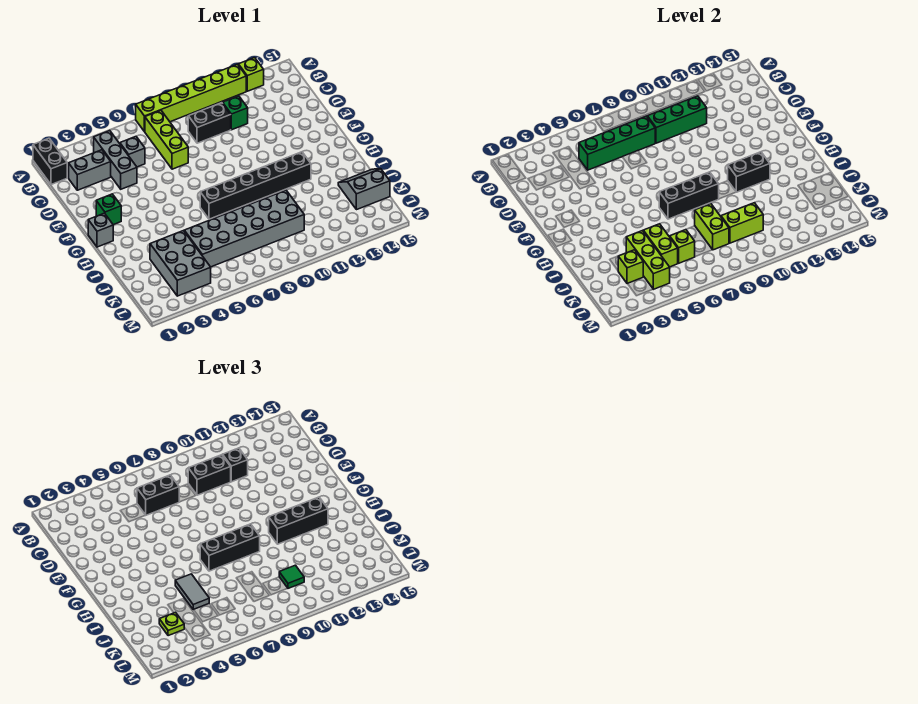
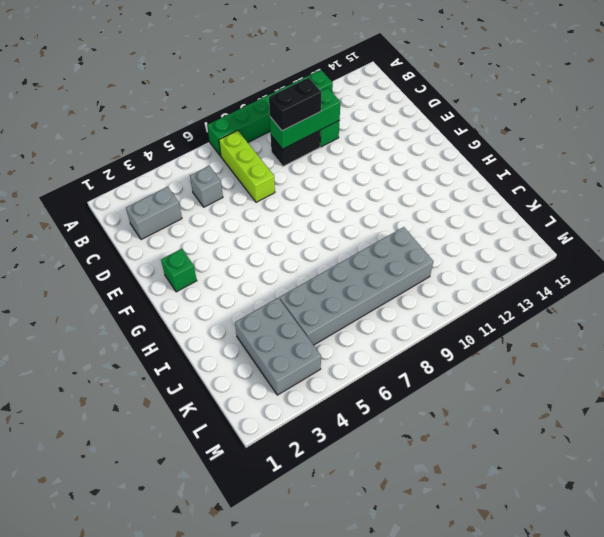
green brick A7:A12 level 1 -> lime brick A7:A12 level 1
none -> black brick A1:B1 level 1
none -> lime brick A13 level 1
none -> grey brick B4:D4 level 1
none -> grey brick G1 level 1

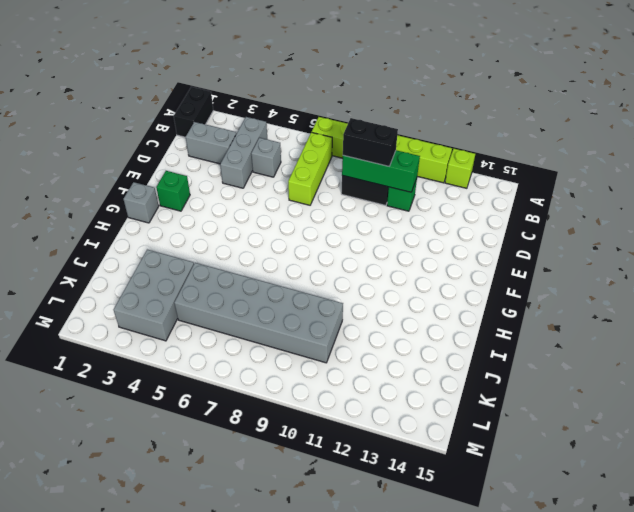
none -> black brick H7:H12 level 1
none -> grey slope J14:K15 level 1 top K
none -> green brick C5:C8 level 2
none -> black brick H7:H9 level 2

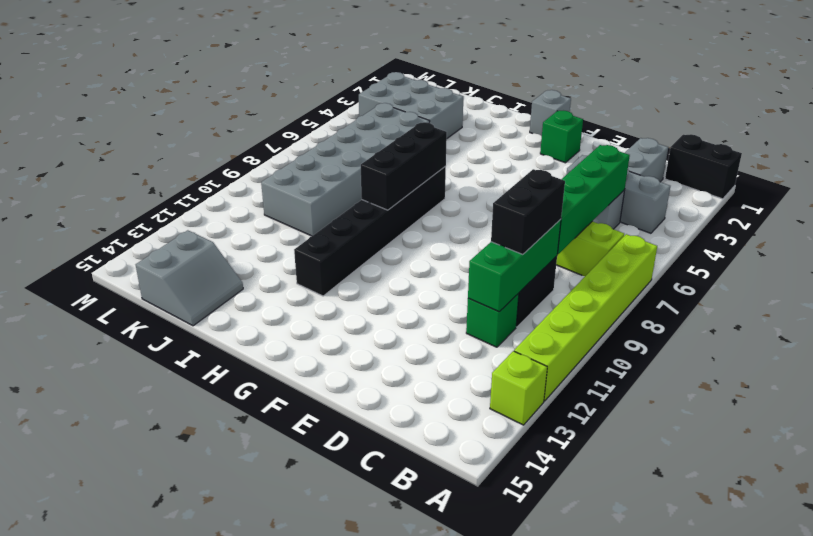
none -> black brick H11:H12 level 2
none -> lime brick J4:L4 level 2
none -> lime brick J5:K5 level 2
none -> lime brick J8:K8 level 2

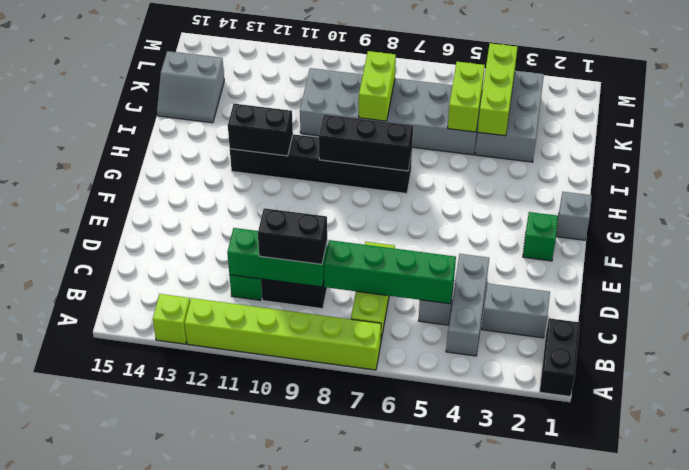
none -> lime brick K3 level 2
none -> lime brick K6 level 2
none -> lime brick K9:K10 level 2
none -> black brick C6:C7 level 3

